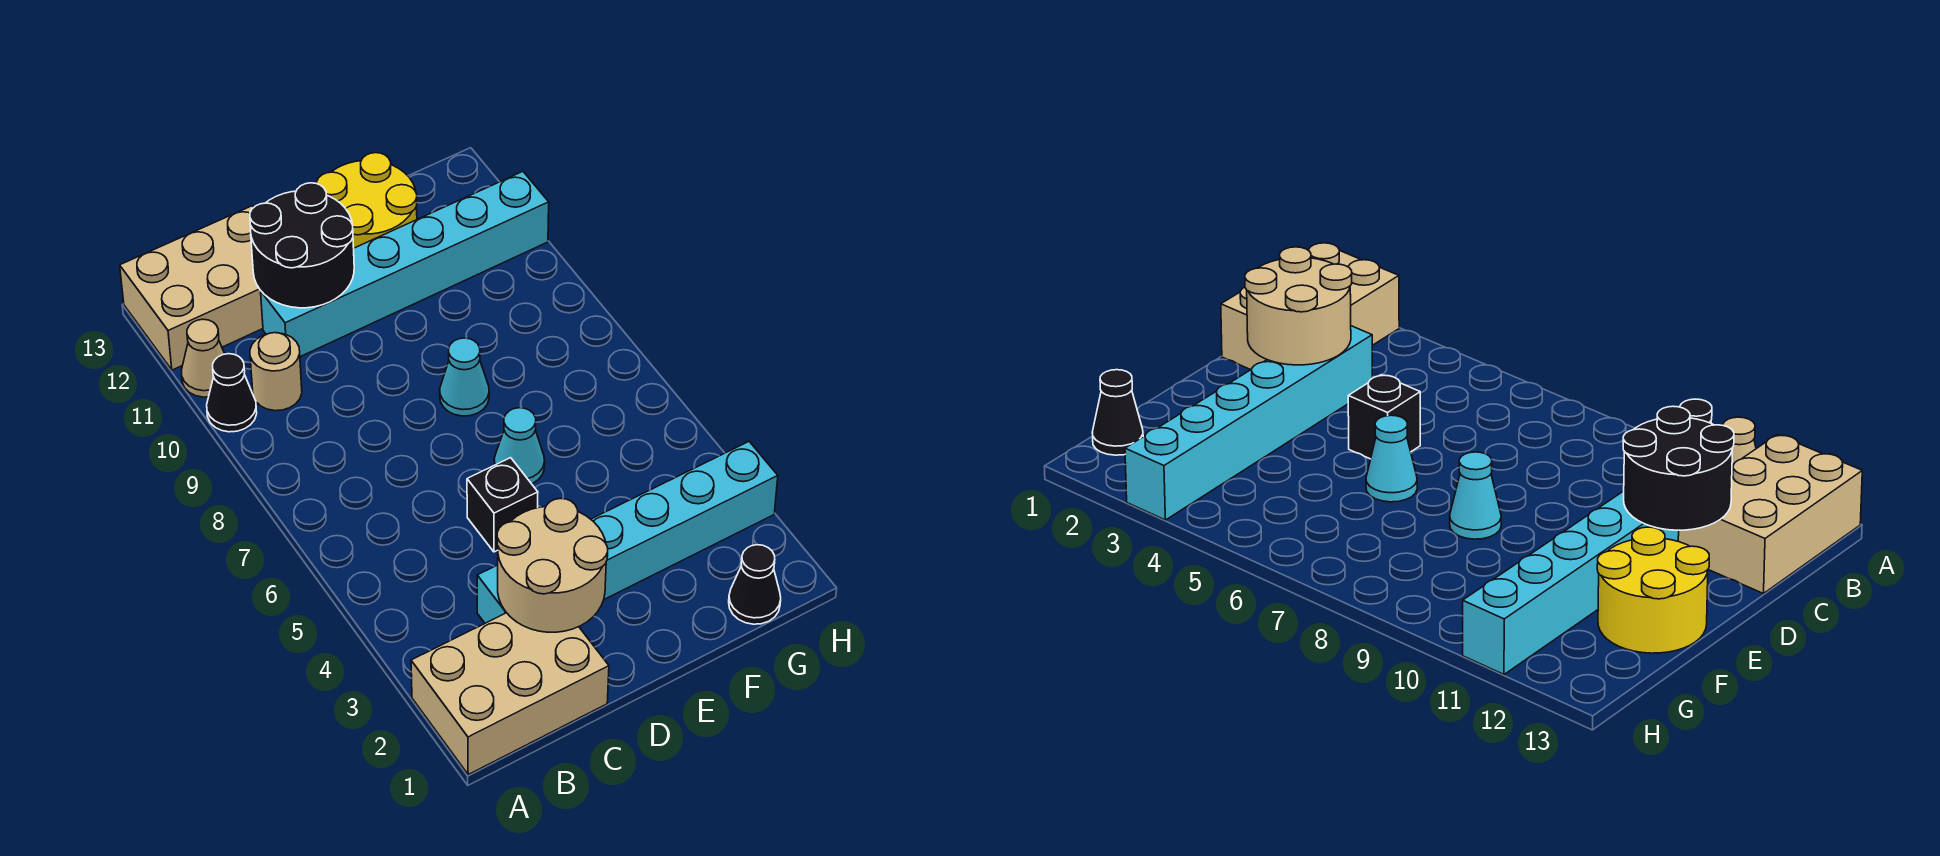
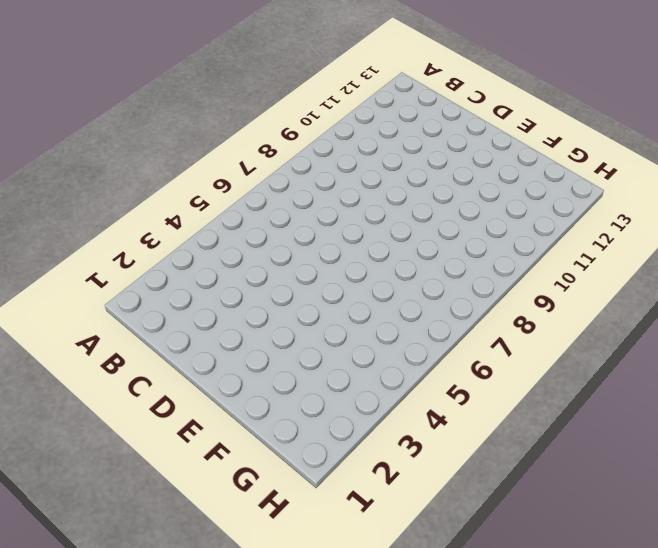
none -> tan brick A1:C2 level 1
none -> black cone A10 level 1
none -> tan cone A11 level 1

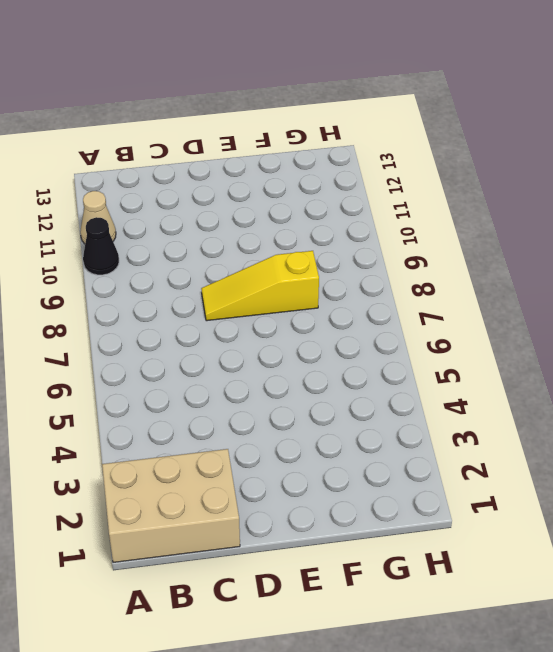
yellow slope D8:F8 level 1 top F -> cyan cone E8 level 1
none -> tan brick A12:C13 level 1
none -> tan round brick B10 level 1
none -> cyan brick C3:H3 level 1

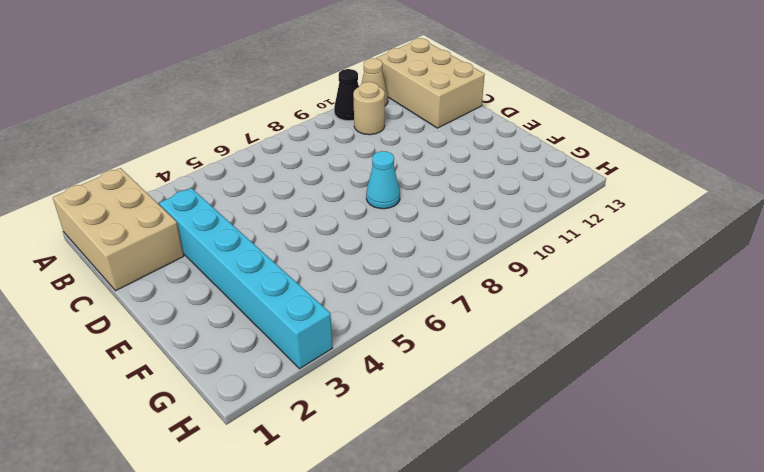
none -> cyan brick C11:H11 level 1
none -> black brick D5 level 1
none -> cyan cone E6 level 1

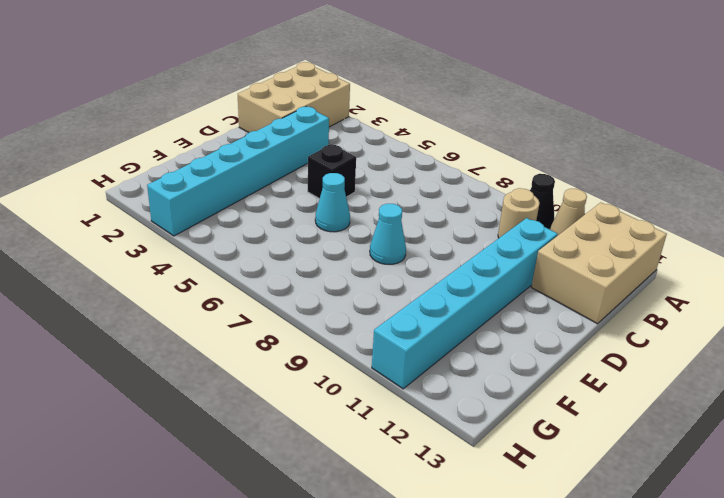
none -> yellow round brick E12:F13 level 1
none -> black cone G1 level 1
none -> tan round brick C2:D3 level 2

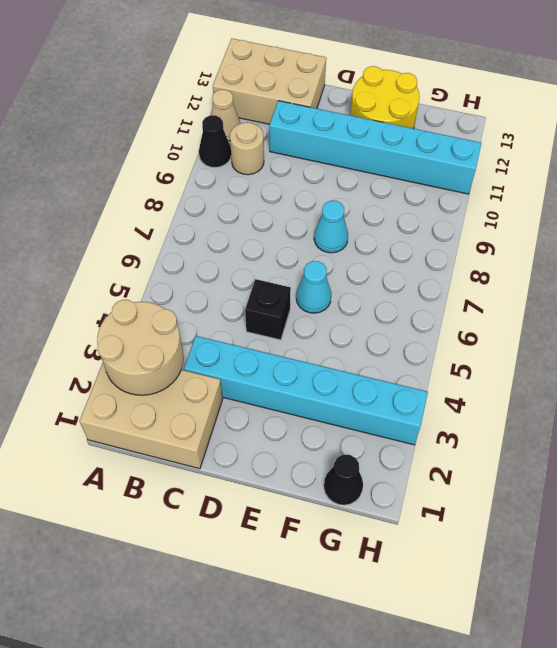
tan round brick A2:B3 level 2 -> tan round brick C2:D3 level 2
none -> black round brick C11:D12 level 2

